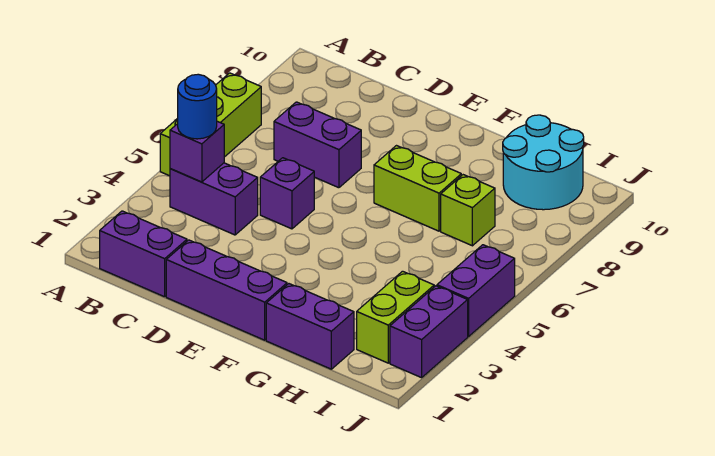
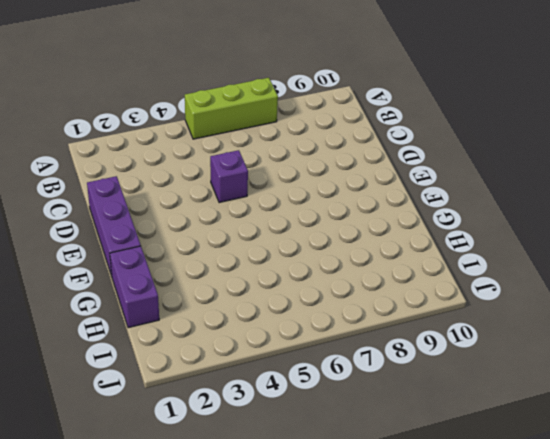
none -> purple brick B1:C1 level 1
none -> purple brick B4:C4 level 1
none -> purple brick C7:D7 level 1

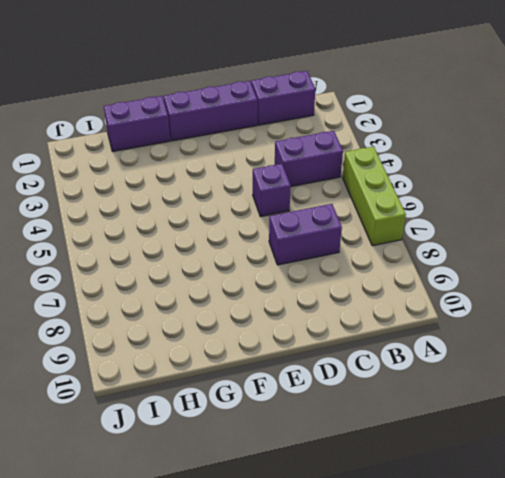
none -> lime brick F7:G7 level 1
none -> lime brick H7 level 1
none -> cyan round brick H9:I10 level 1

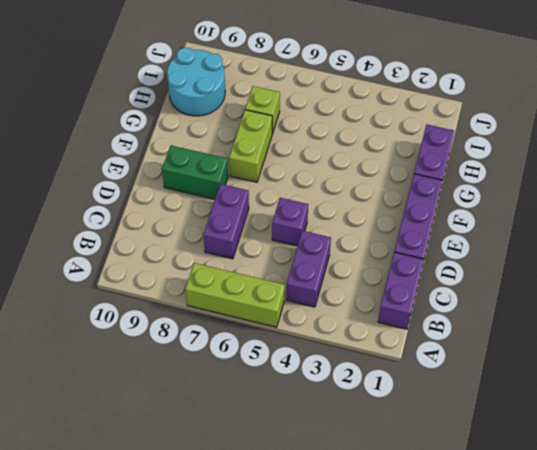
green brick E8:E9 level 1 -> none
none -> lime brick I2:I3 level 1
none -> purple brick J2:J3 level 1
none -> purple brick J4:J5 level 1

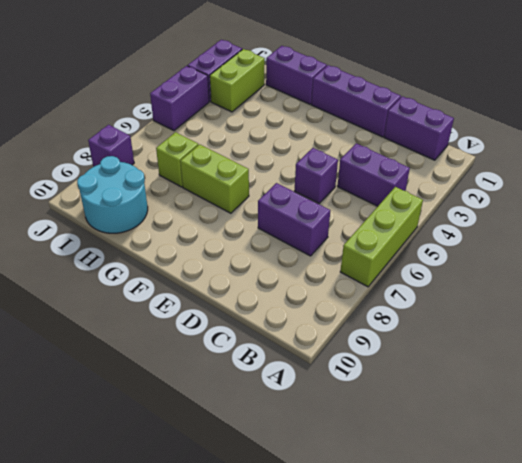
purple brick J8 level 1 -> purple brick B4 level 2
none -> blue round brick B4 level 3

